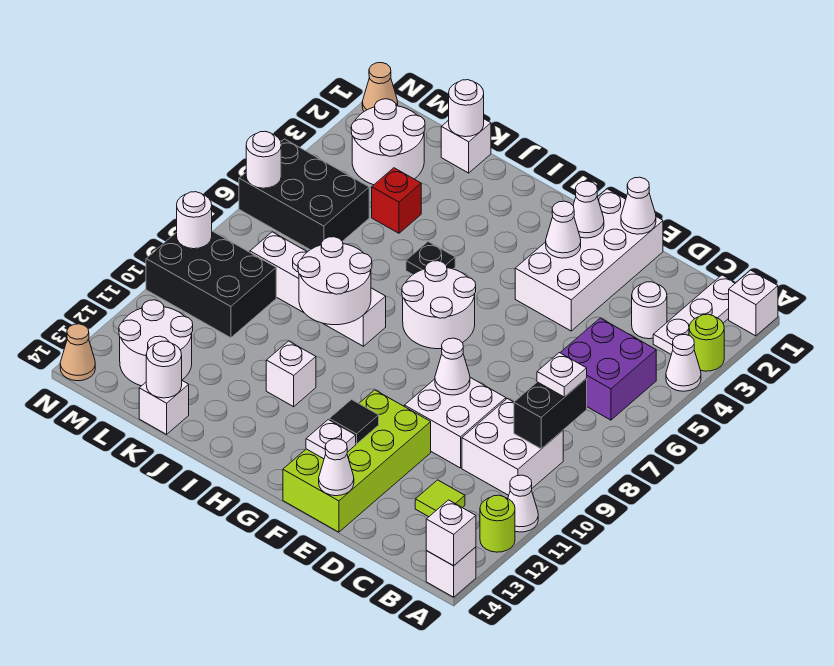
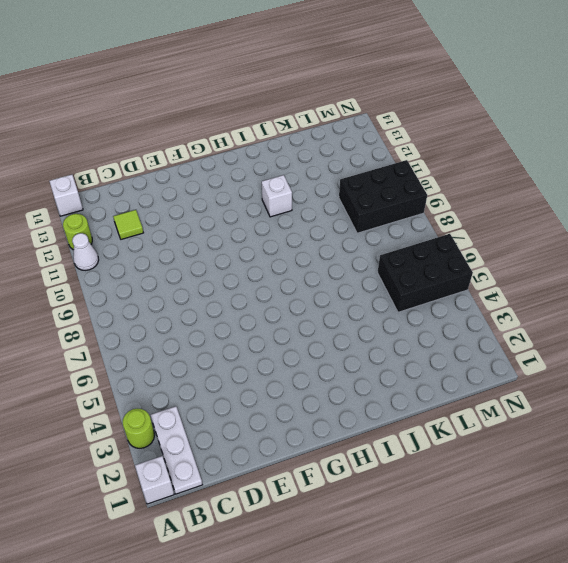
none -> white cone A4 level 1
none -> purple brick B5:C6 level 1
none -> white brick B9:C10 level 1
none -> white round brick C3 level 1

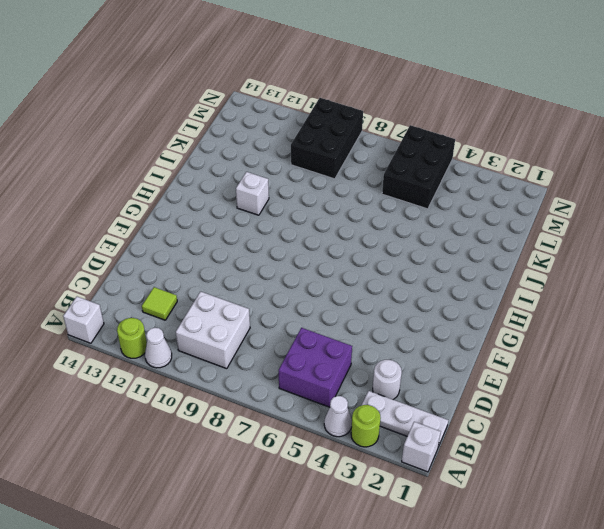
none -> white brick D9:E10 level 1
none -> white brick E1:F4 level 1
none -> lime brick E11:F14 level 1
none -> white round brick G6:H7 level 1

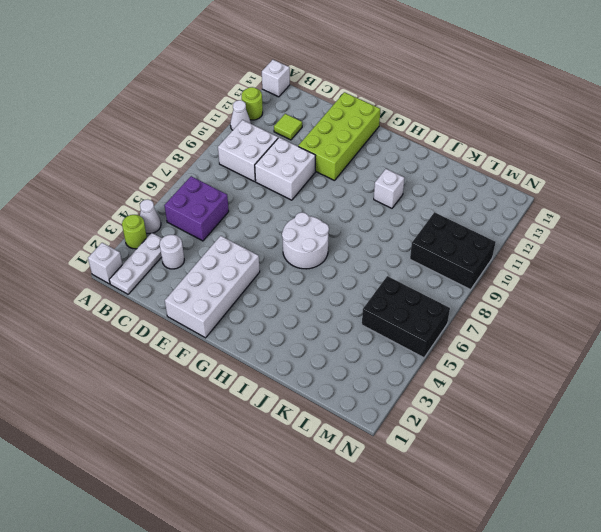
none -> black plate I5 level 1
none -> white brick I8:L8 level 1
none -> white brick K1 level 1
none -> red brick K4 level 1

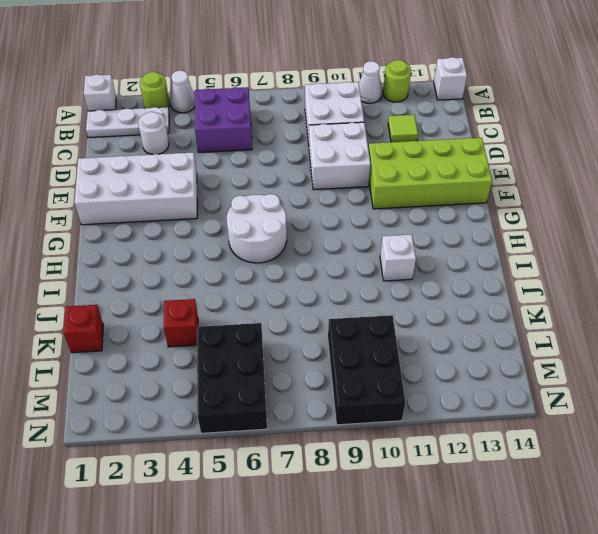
red brick K1 level 1 -> white brick K1 level 1
none -> black plate I5 level 1
none -> white brick I8:L8 level 1
none -> white brick K14 level 1
none -> white round brick L2:M3 level 1

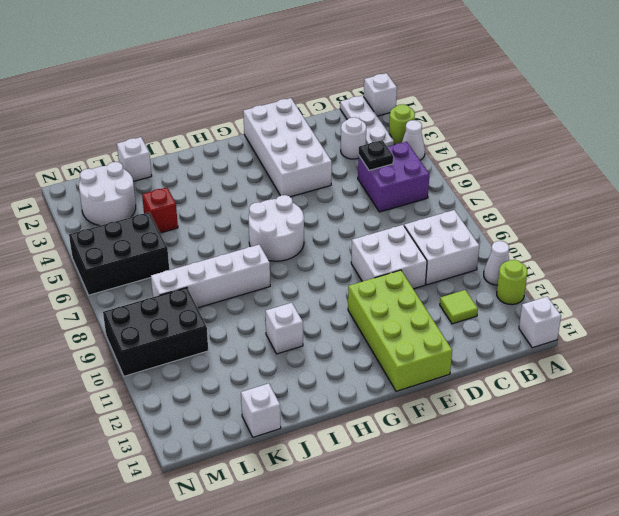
black plate C5 level 2 -> black plate I5 level 1
none -> white round brick L12:M13 level 1
none -> tan cone N1 level 1
none -> tan cone N14 level 1
none -> white brick A14 level 2

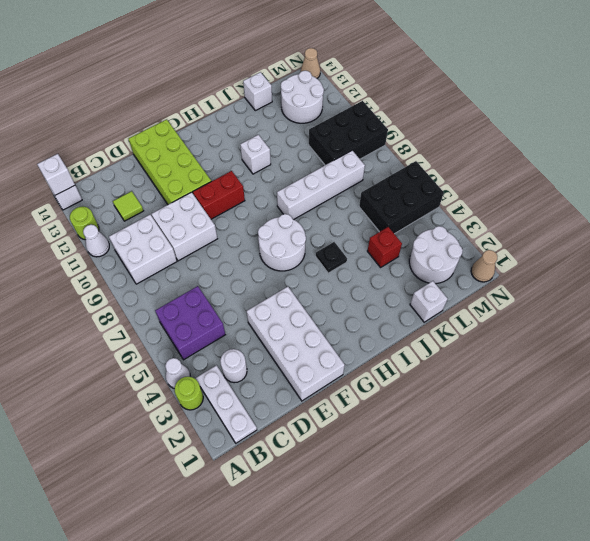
red brick F10:G10 level 1 -> none
none -> white brick A1 level 1
none -> black brick B8:B9 level 2
none -> white cone E1 level 2
none -> white cone E9 level 2

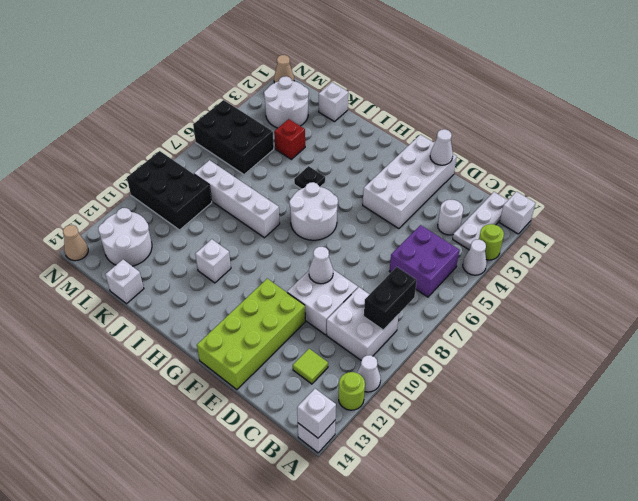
none -> white cone E14 level 2
none -> white cone F2 level 2
none -> white cone F3 level 2
none -> black tile F12 level 2

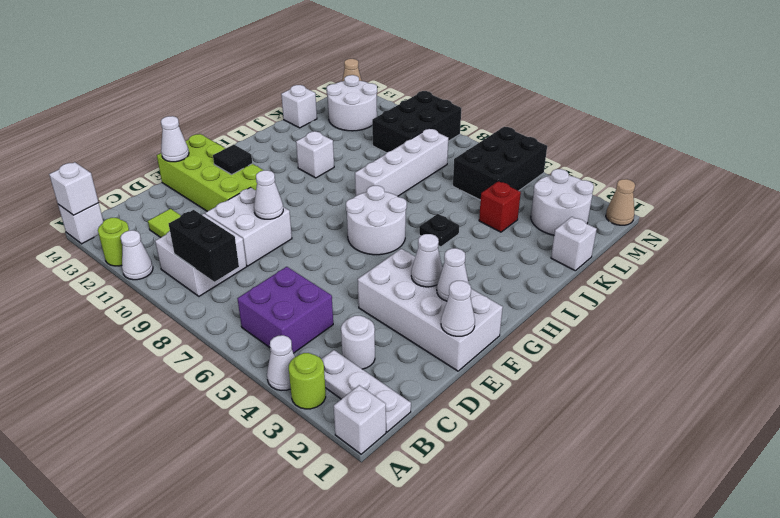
none -> white plate F13 level 2
none -> white round brick I8:J9 level 2
none -> white round brick K1 level 2
none -> white round brick K14 level 2

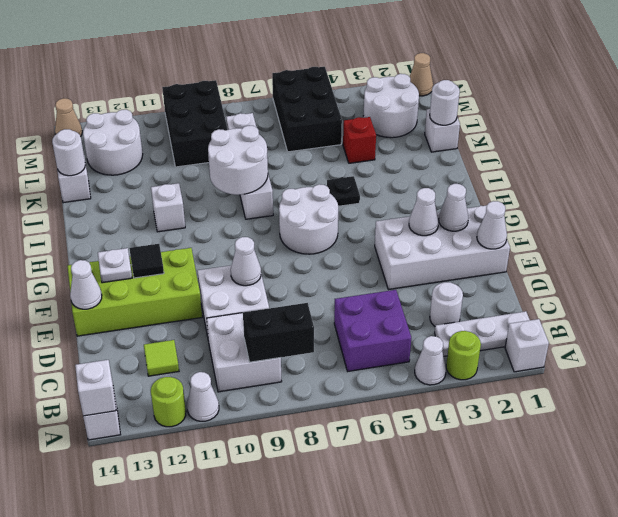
none -> white round brick N6 level 2
none -> white round brick N9 level 2
none -> white plate B8 level 3

